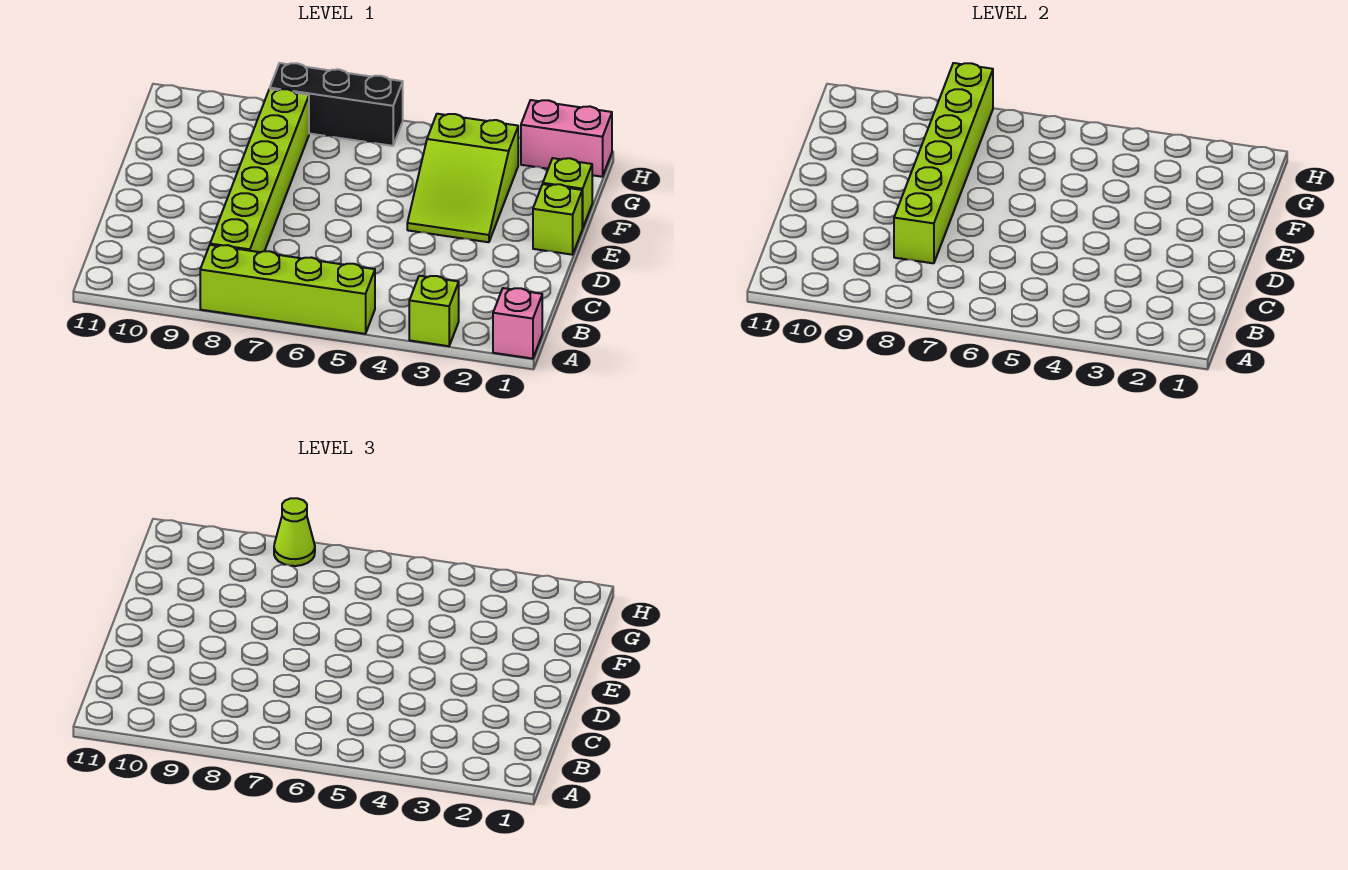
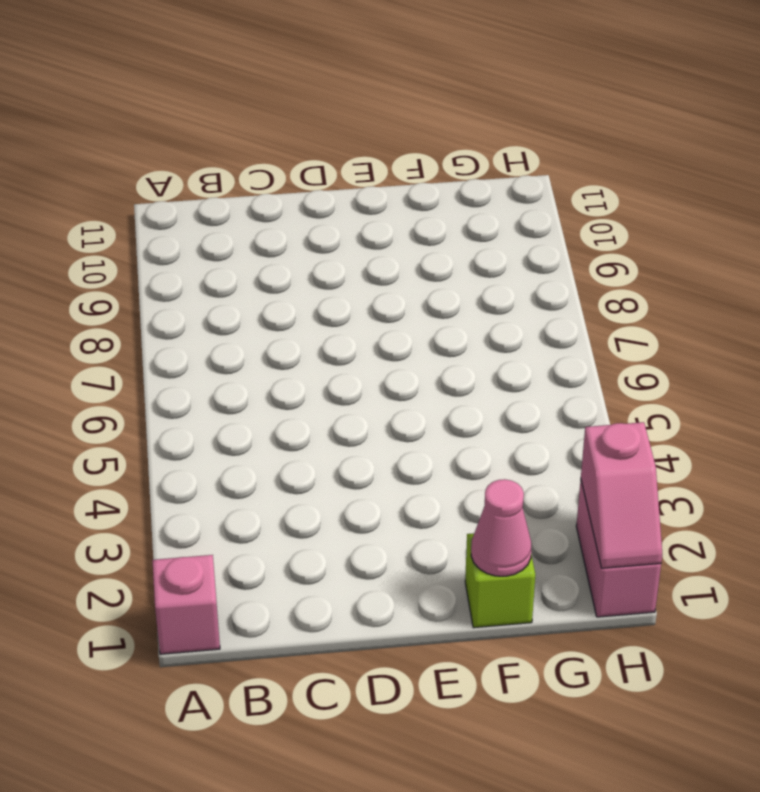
pink cone F1 level 2 -> none
pink slope H1:H2 level 2 top 2 -> none
none -> lime brick A3 level 1
none -> lime brick A5:A8 level 1

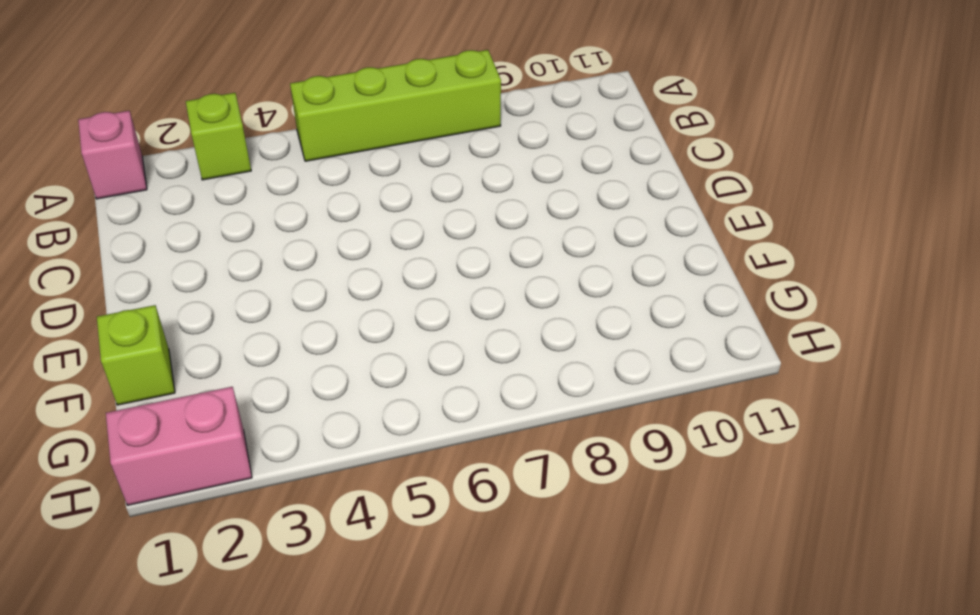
none -> lime brick B8:G8 level 1
none -> lime brick E1 level 1

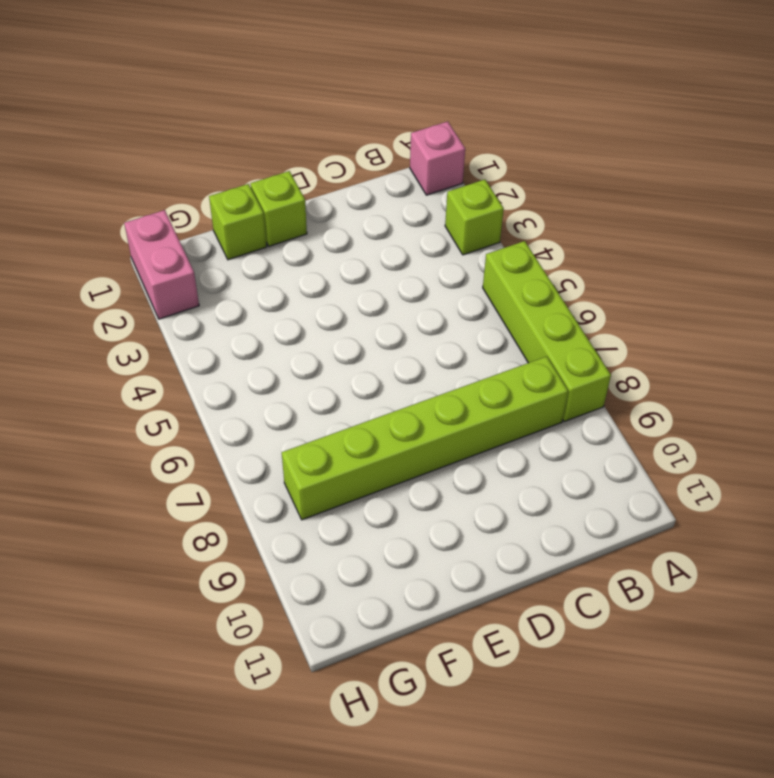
none -> lime slope E3:G4 level 1 top G
none -> black brick H6:H8 level 1

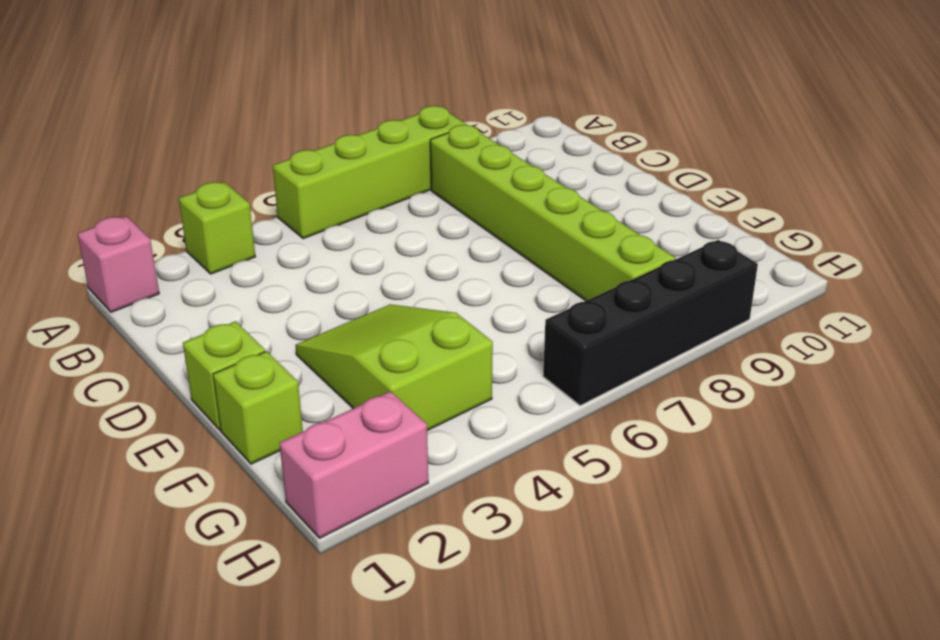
black brick H6:H9 level 1 -> black brick H6:H8 level 1
none -> lime brick C8:H8 level 2
none -> lime cone H8 level 3

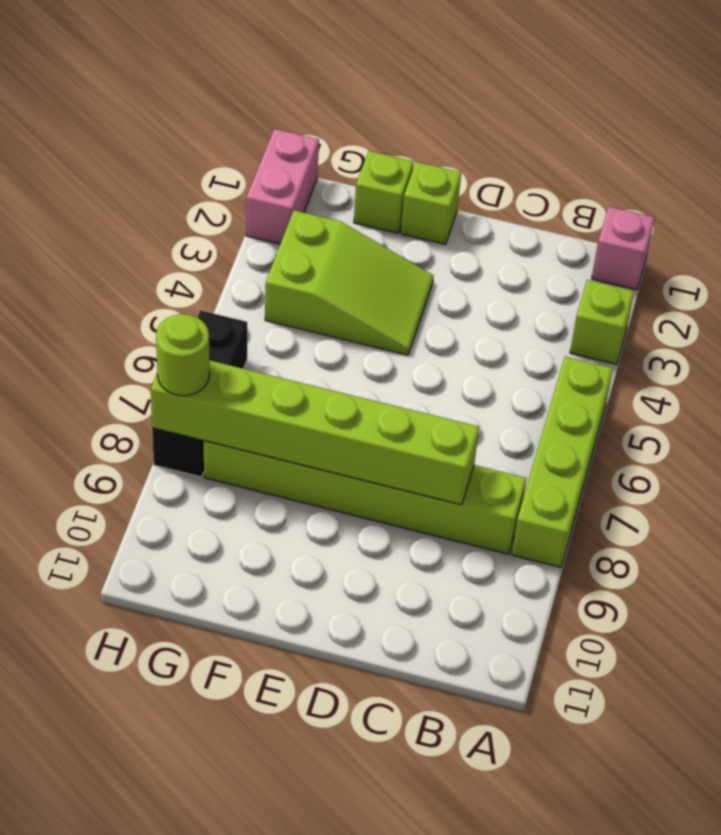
lime round brick H8 level 3 -> lime cone H8 level 3

